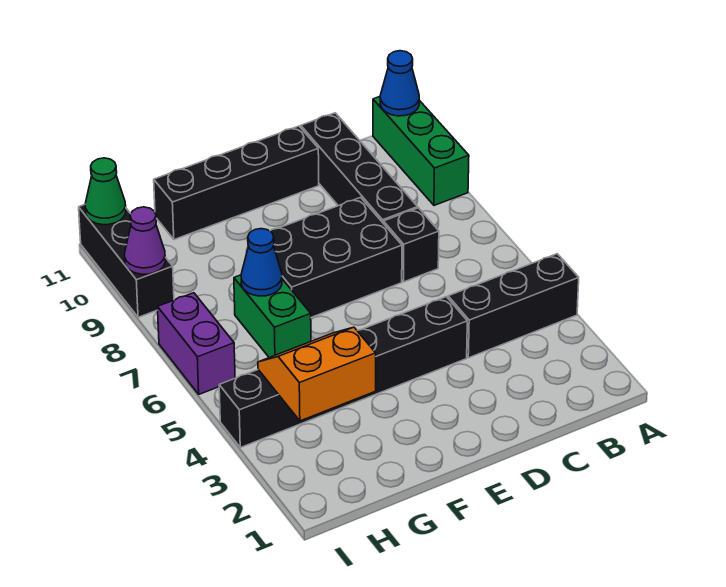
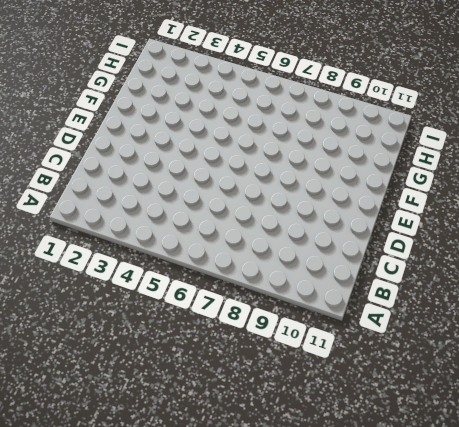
none -> black brick A4:C4 level 1
none -> green brick A9:A11 level 1
none -> black brick C7 level 1

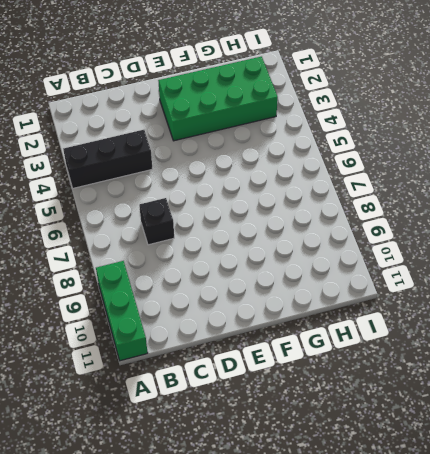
green brick E2:H3 level 1 -> none
none -> black brick C8:C11 level 1
none -> black brick D4:I4 level 1
none -> black brick D7:F8 level 1

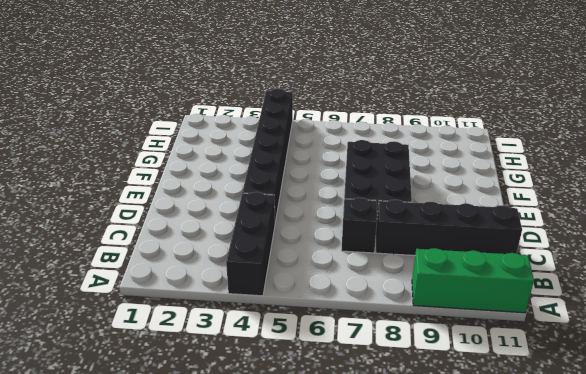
none -> black brick D11:G11 level 1
none -> green brick G6:G7 level 1
none -> purple brick I6:I7 level 1

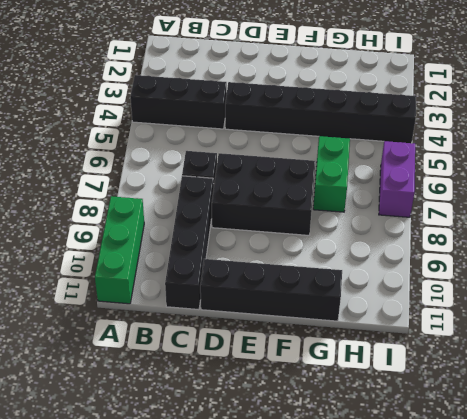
none -> black brick I9:I11 level 1
none -> blue cone A11 level 2
none -> orange slope G3:H4 level 2 top 3

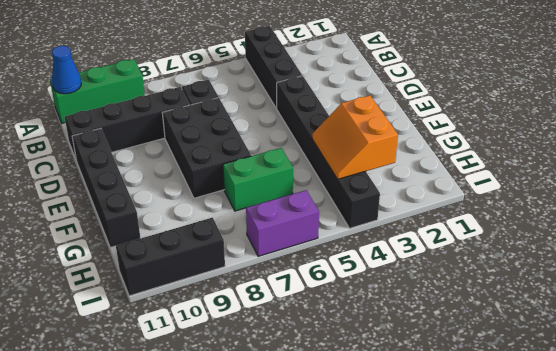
none -> blue cone G7 level 2
none -> purple cone I9 level 2
none -> green cone I11 level 2

